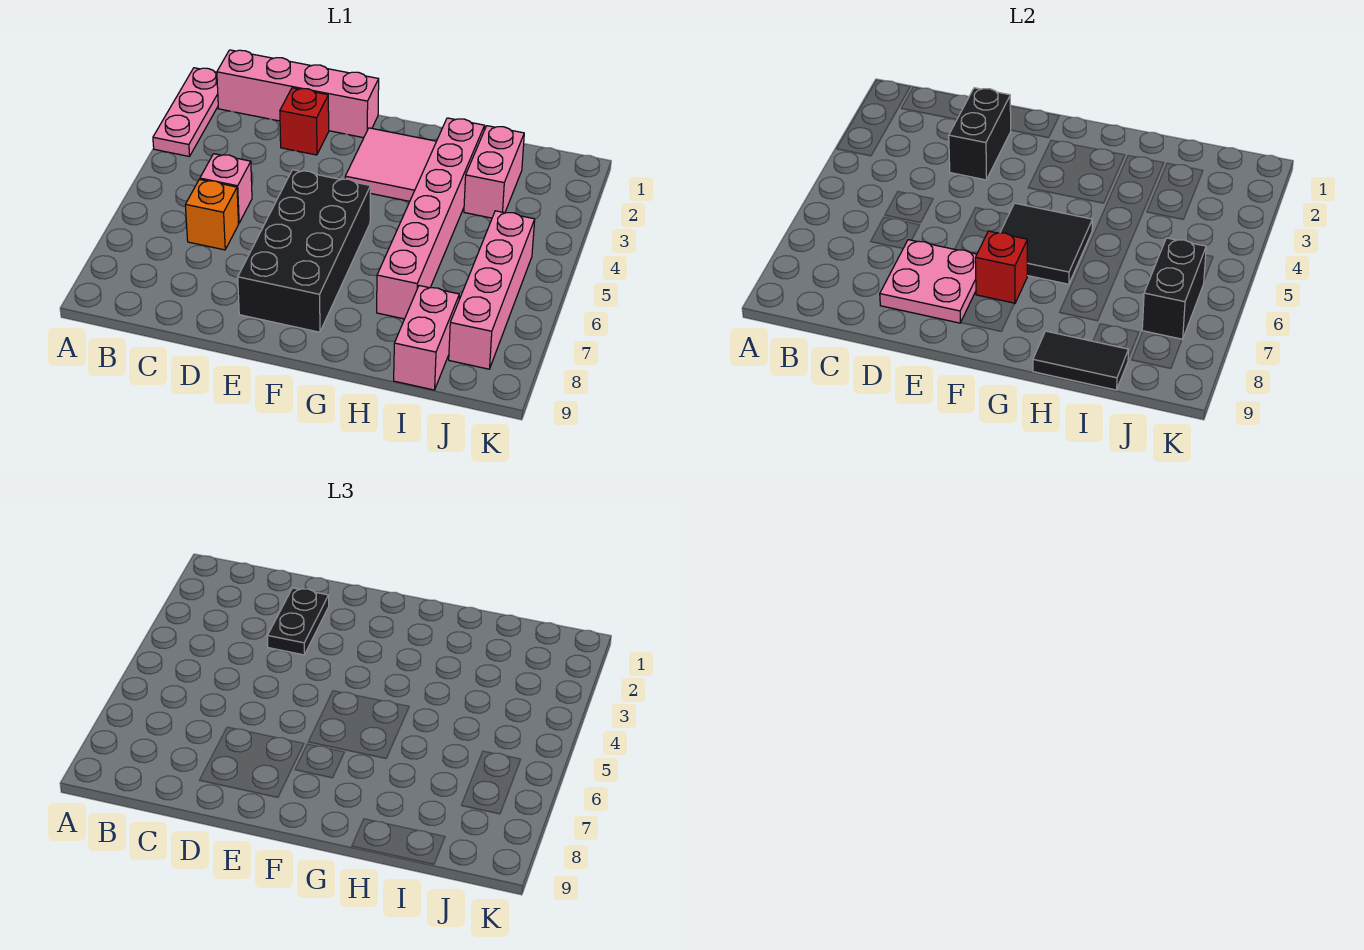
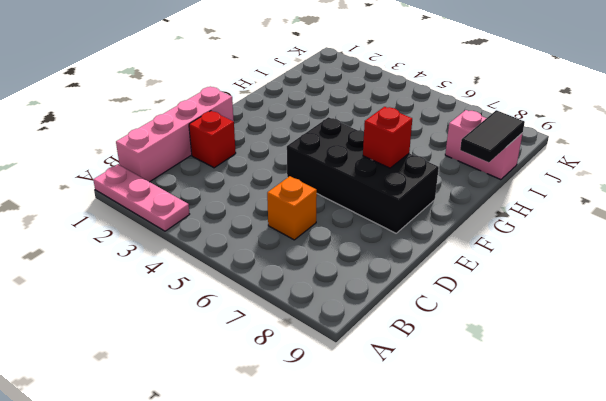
none -> pink brick C5 level 1
none -> pink tile F2:G3 level 1
none -> pink brick H2:H7 level 1

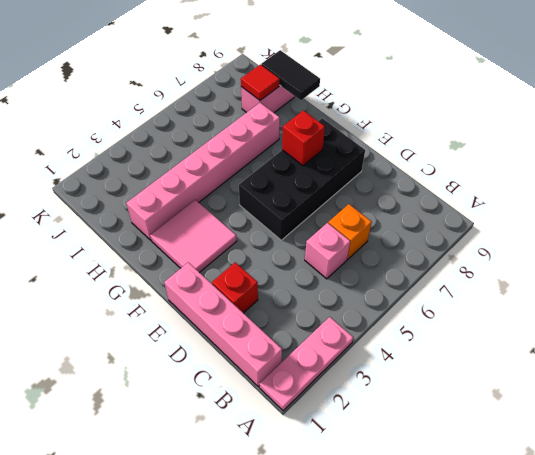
red tile I8 level 2 -> none
none -> pink brick I2:I3 level 1
none -> pink brick J5:J8 level 1
none -> black brick D2:D3 level 2

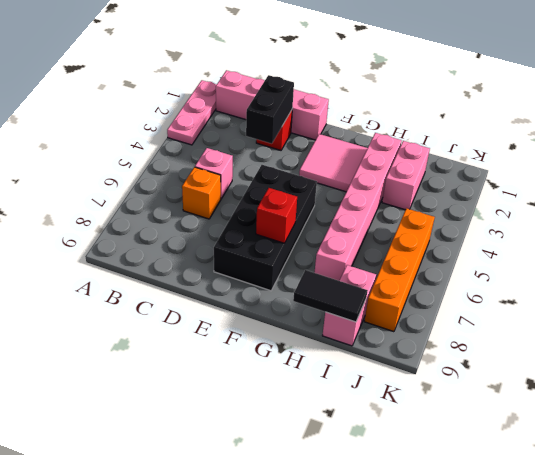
orange brick J5:J8 level 1 -> pink brick J5:J8 level 1
none -> pink plate D7:E8 level 2
none -> black tile F5:G6 level 2
none -> black brick J6:J7 level 2

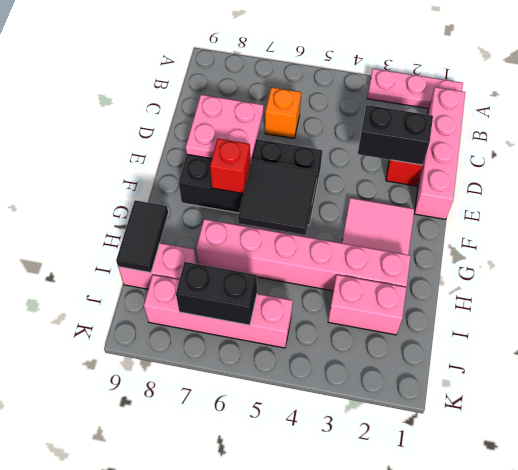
none -> pink brick C5 level 1
none -> black plate D2:D3 level 3

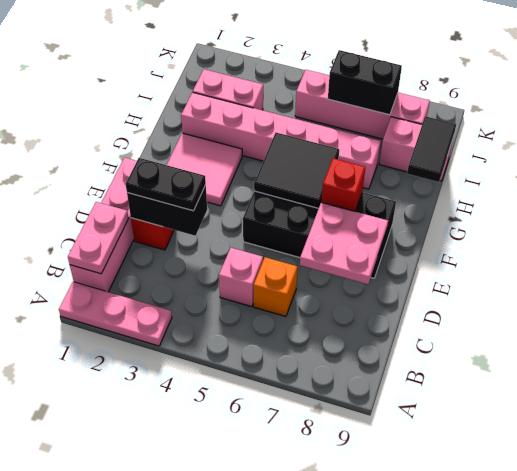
pink plate B1:C1 level 2 -> none

